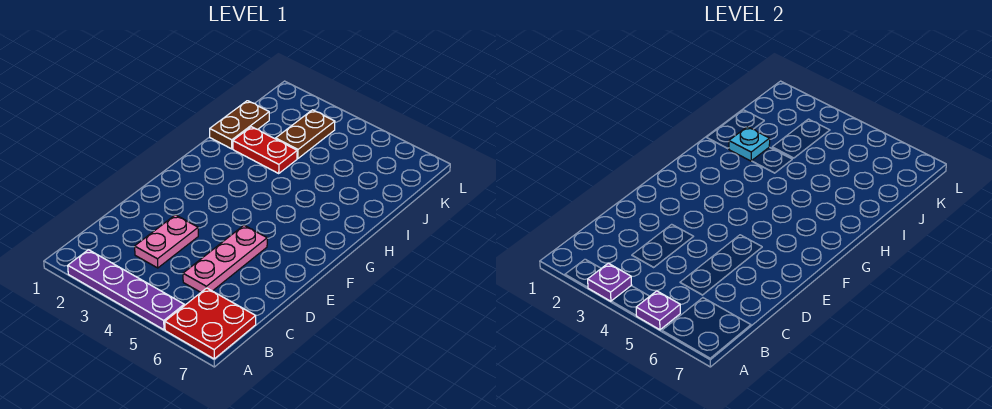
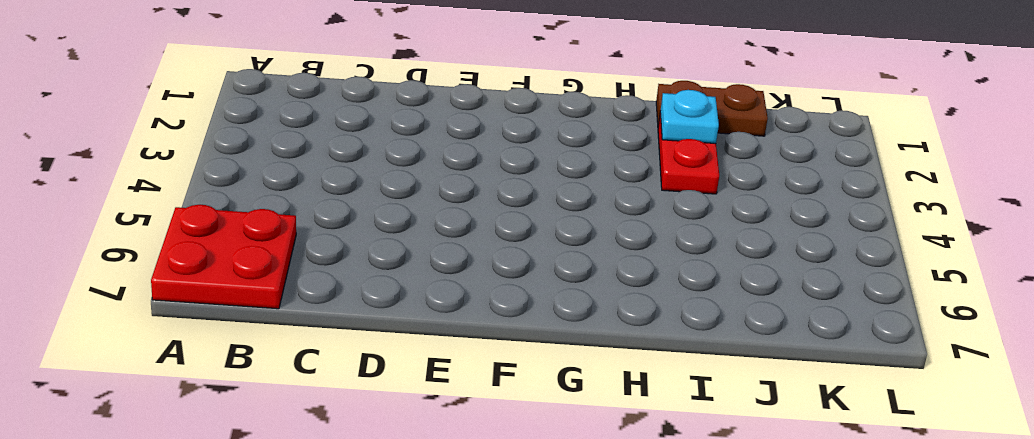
none -> purple plate A2:A5 level 1
none -> pink plate C3:D3 level 1

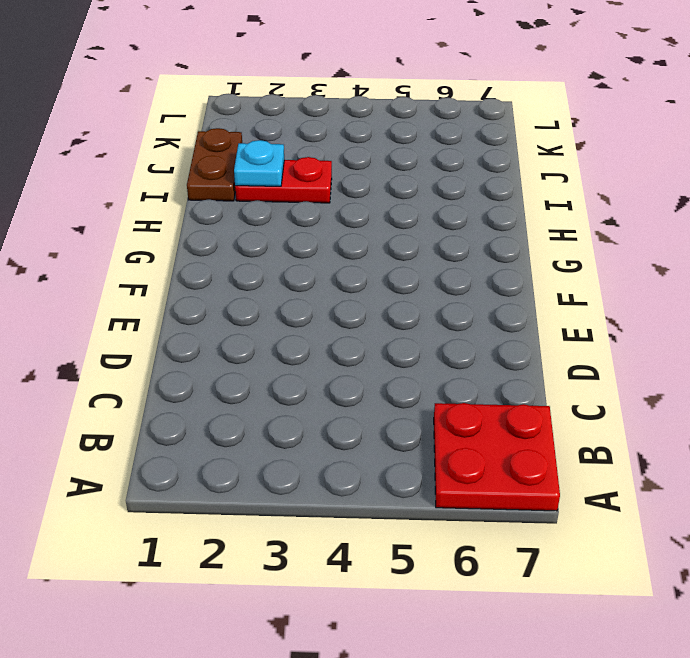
none -> purple plate A2:A5 level 1
none -> pink plate C3:D3 level 1

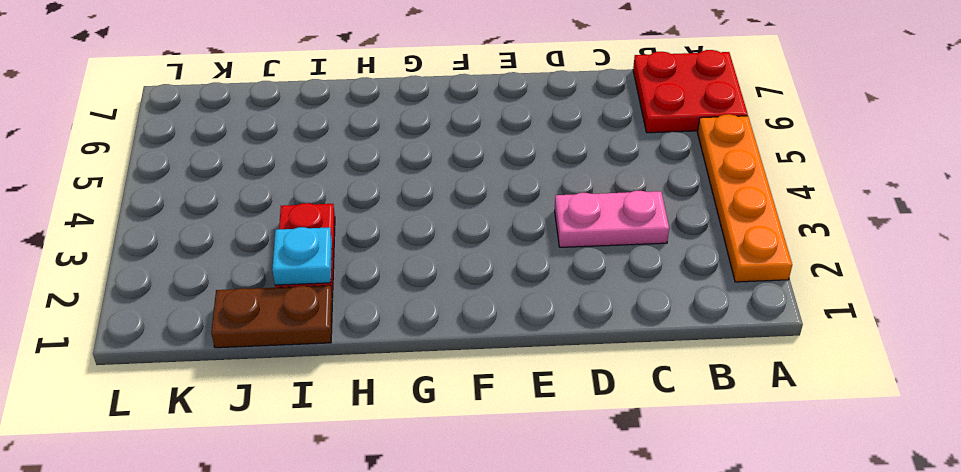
orange plate A2:A5 level 1 -> purple plate A2:A5 level 1
none -> pink plate C5:E5 level 1
none -> brown plate J3:K3 level 1

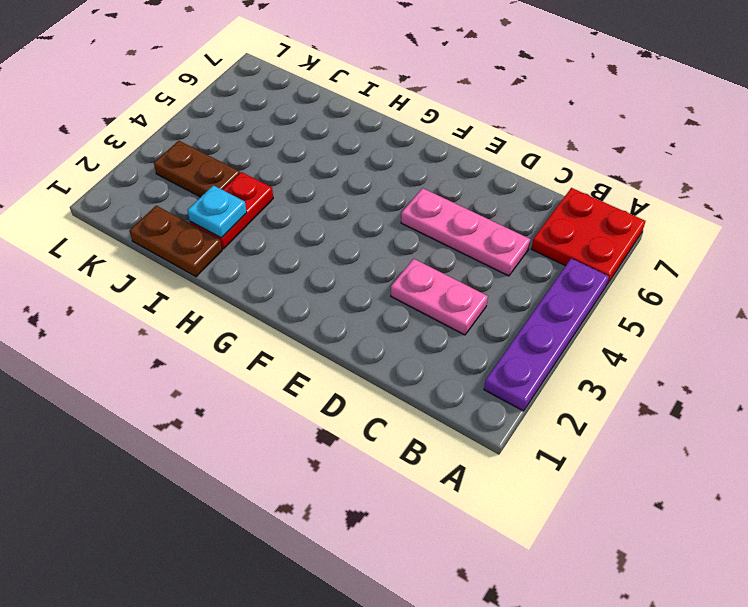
none -> purple plate A3 level 2
none -> purple plate A5 level 2

